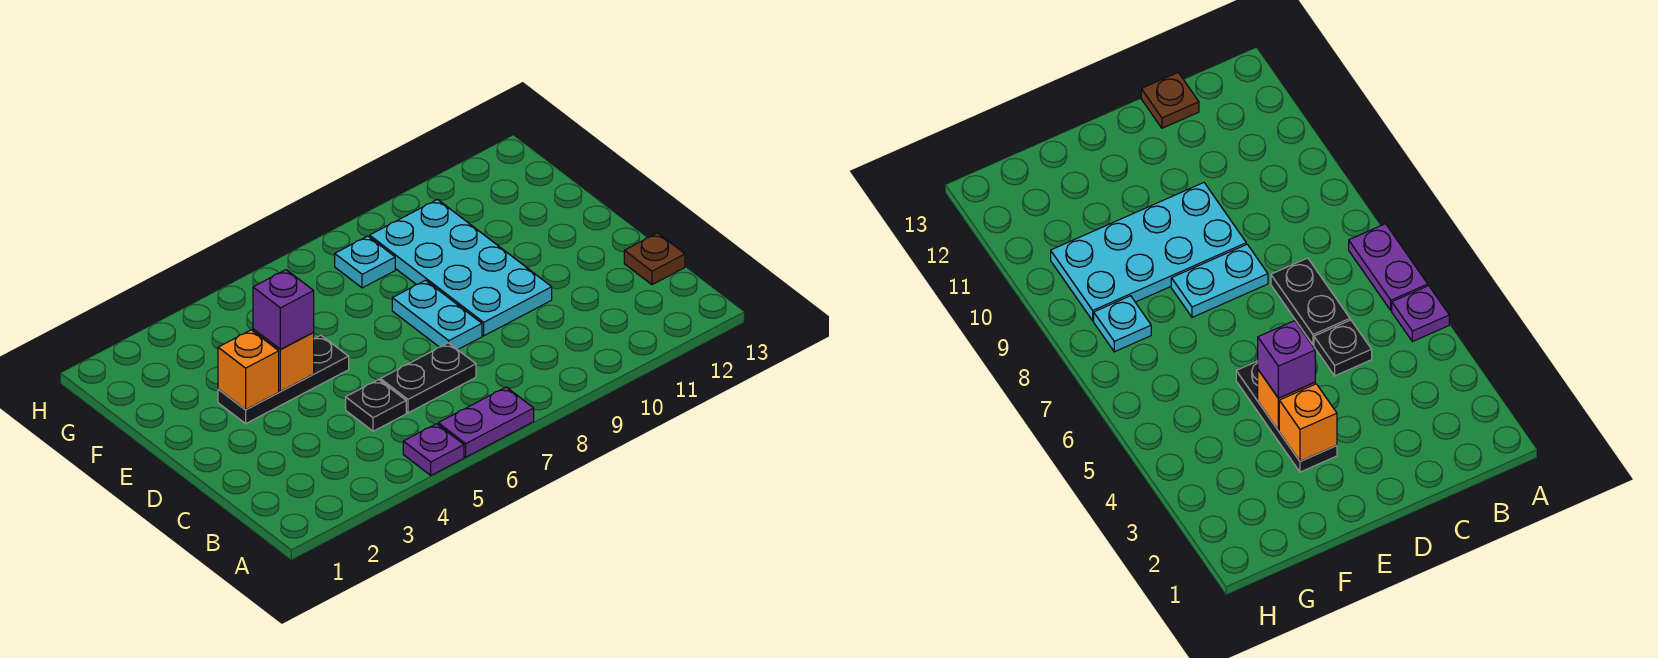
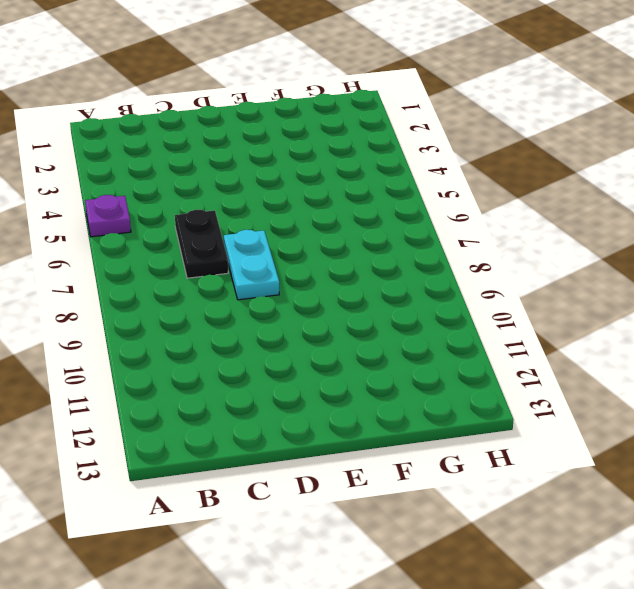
cyan plate D7:D8 level 1 -> cyan plate D8:E8 level 1
none -> purple plate A6:A7 level 1
none -> black plate C5 level 1
none -> brown plate C13 level 1

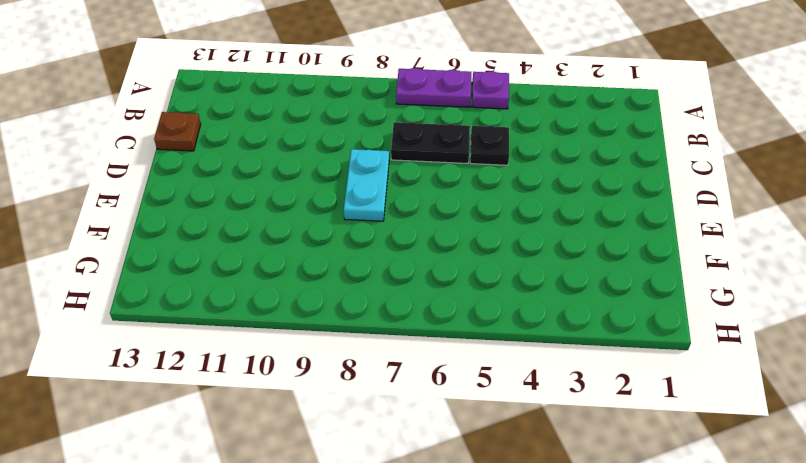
none -> cyan plate D9:G10 level 1
none -> black plate E3:E5 level 1
none -> cyan plate G8 level 1

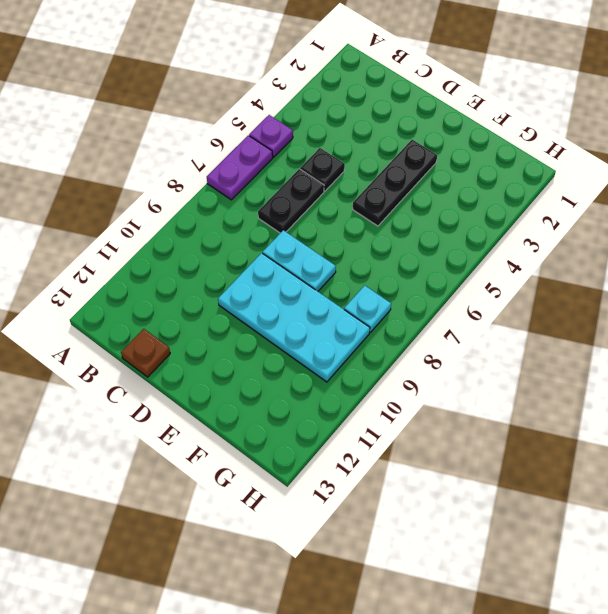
none -> orange brick E3 level 2
none -> orange brick E4 level 2
none -> purple brick E4 level 3

